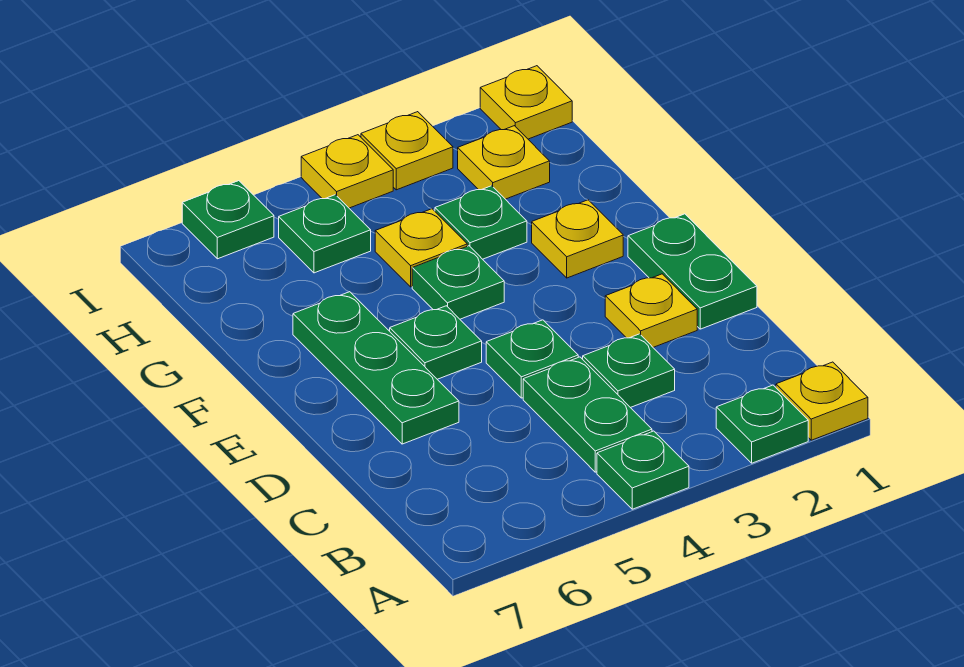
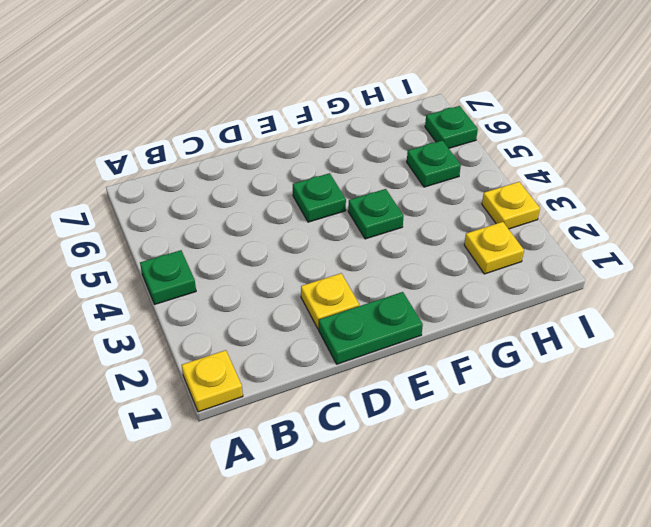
none -> green plate A2 level 1
none -> green plate B4:C4 level 1
none -> green plate C3 level 1

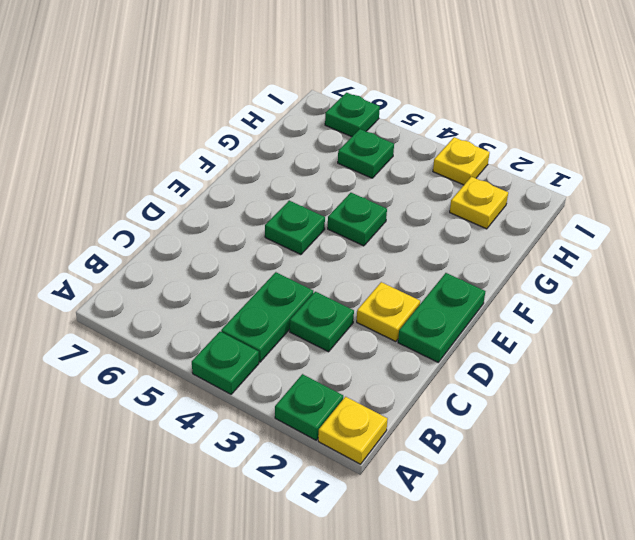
none -> green plate D4 level 1
none -> green plate D6:F6 level 1
none -> yellow plate F2 level 1

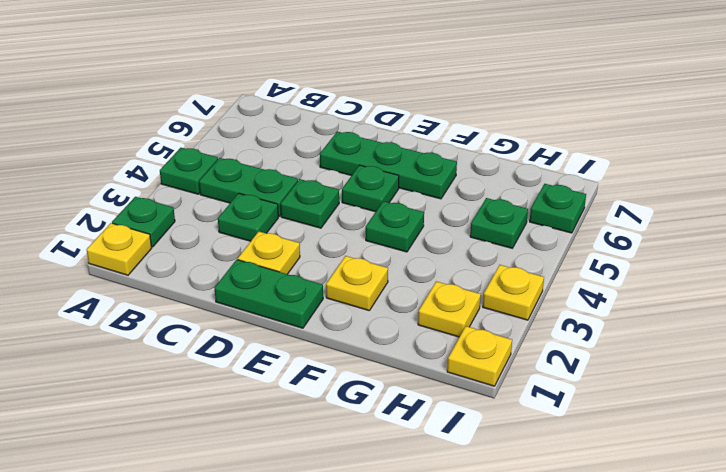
none -> green plate G3 level 1
none -> yellow plate G4 level 1
none -> yellow plate I4 level 1

